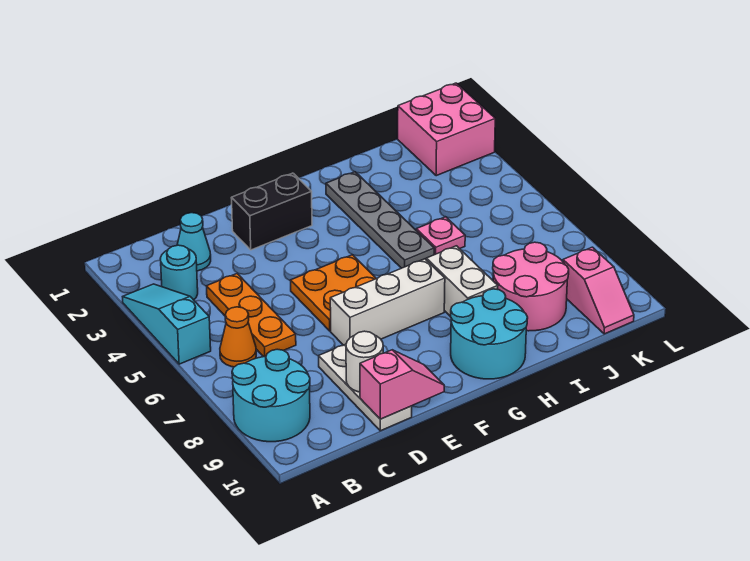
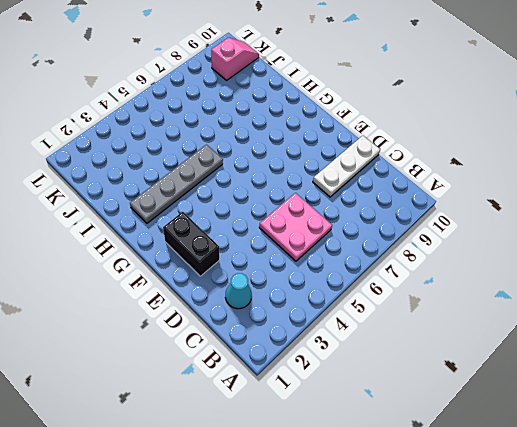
pink plate C5:D6 level 1 -> orange plate C4:C6 level 1
none -> cyan slope A3:A5 level 1 top 5
none -> cyan round brick A8:B9 level 1
none -> cyan round brick B3 level 1

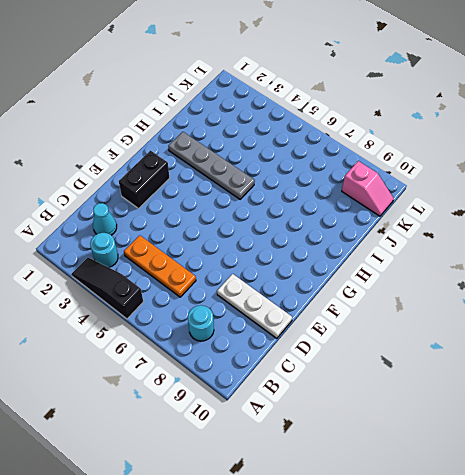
black slope A3:A5 level 1 top 5 -> cyan slope A3:A5 level 1 top 5
cyan round brick B8 level 1 -> cyan round brick A8:B9 level 1
none -> orange cone B6 level 1
none -> orange plate E5:F6 level 1
none -> white brick E7:G7 level 1

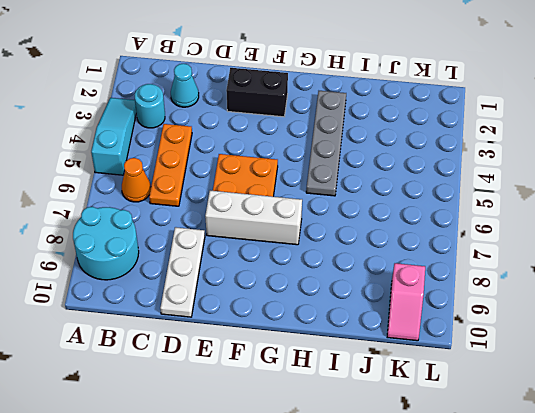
none -> cyan round brick G9:H10 level 1
none -> white brick H7:H8 level 1
none -> pink plate I5 level 1

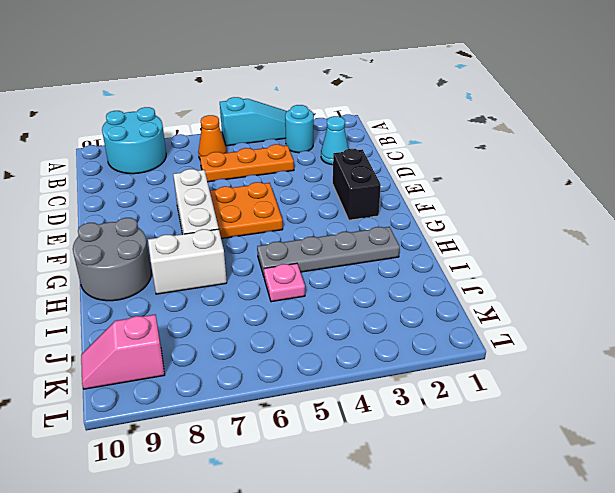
grey round brick G9:H10 level 1 -> cyan round brick G9:H10 level 1
none -> white plate D8:D10 level 1
none -> pink round brick I8:J9 level 1
none -> pink brick K1:L2 level 1

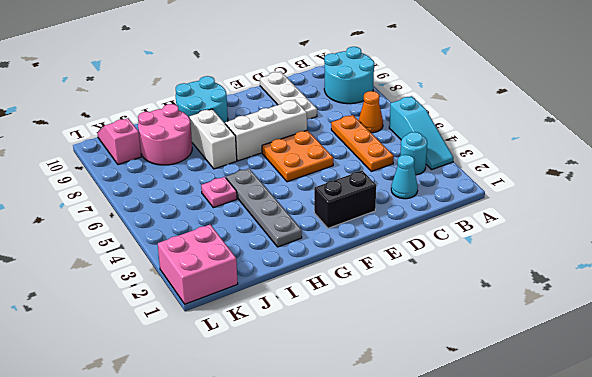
none -> white round brick D9 level 2
none -> pink slope D10:E10 level 2 top D

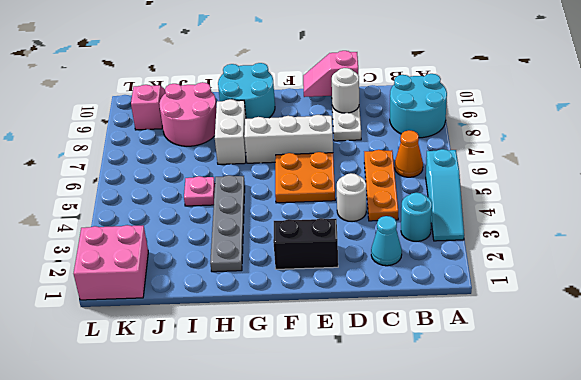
white round brick D4 level 1 -> none

